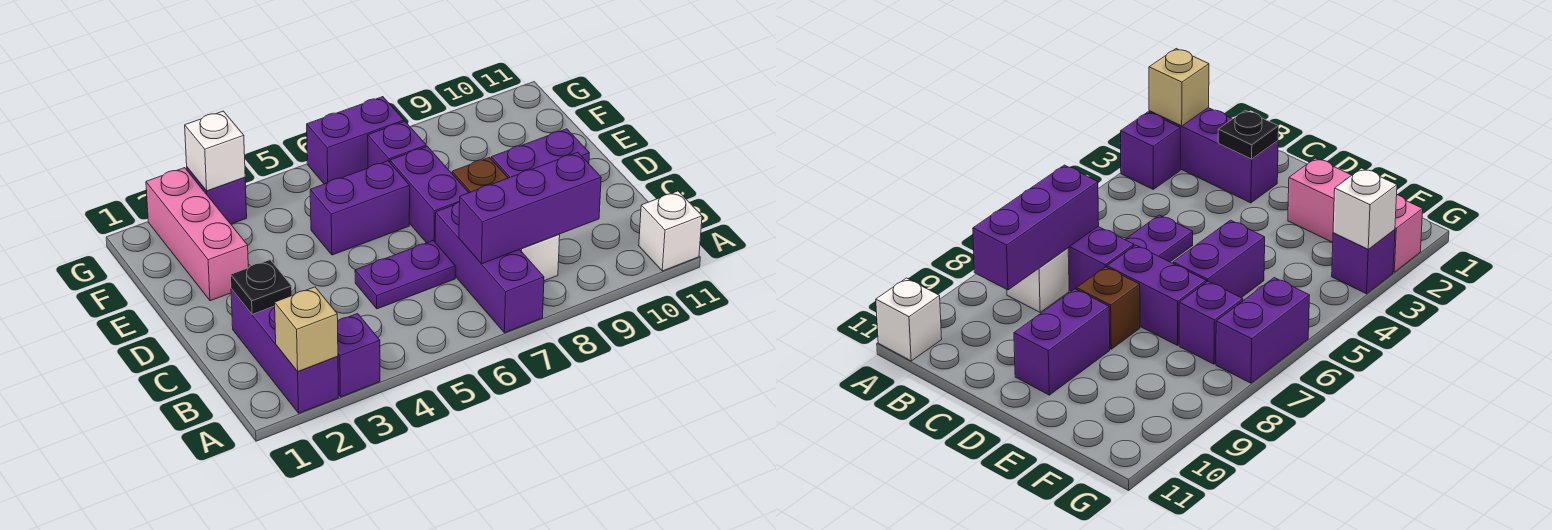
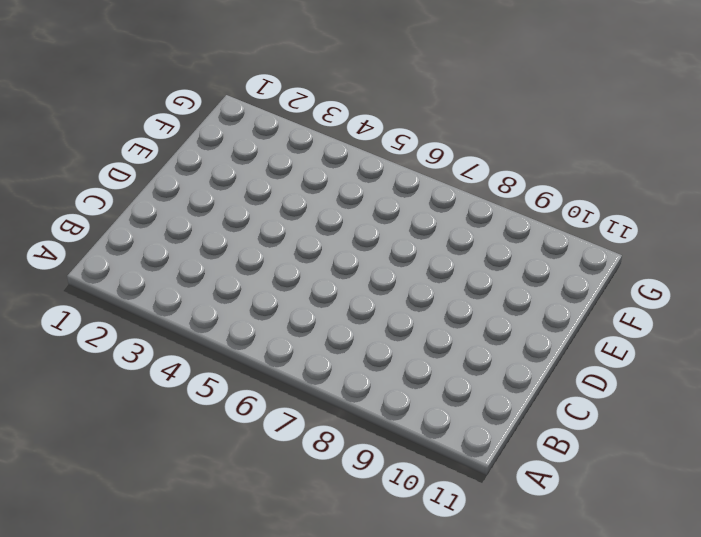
none -> purple brick A2:C2 level 1
none -> purple brick A3 level 1
none -> purple brick A7:C7 level 1

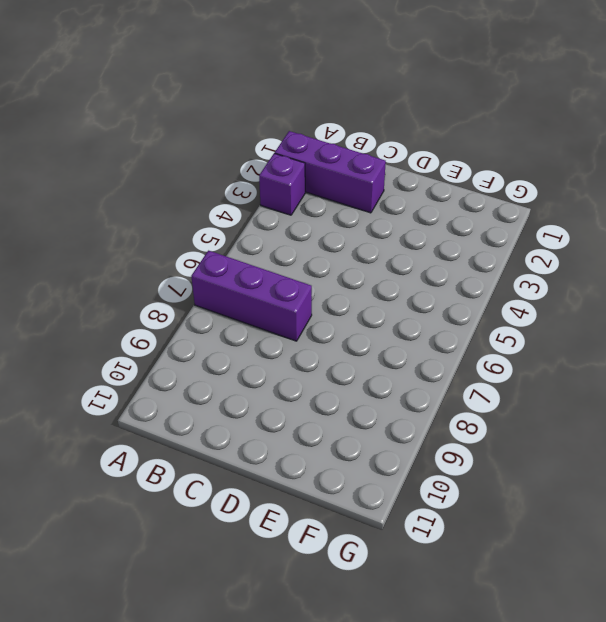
none -> white brick A11 level 1
none -> white brick B8 level 1
none -> purple plate C5:C6 level 1

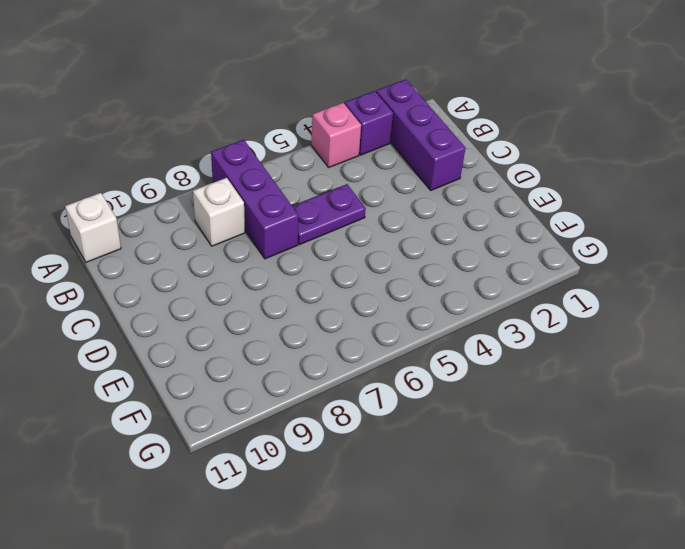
pink brick A4 level 1 -> none
none -> purple brick D7:E7 level 1
none -> brown brick D8 level 1
none -> purple brick D9:D10 level 1

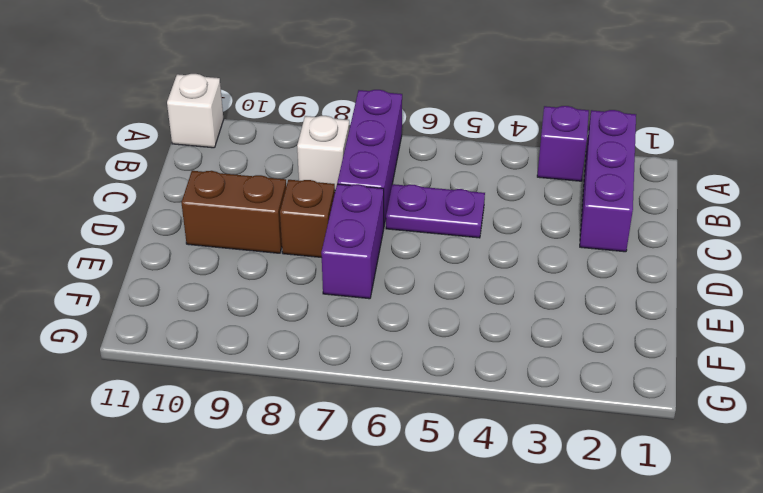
brown brick D9:D10 level 1 -> purple brick D9:D10 level 1
none -> pink brick E2:G2 level 1
none -> purple brick E5:E6 level 1
none -> purple brick F7 level 1

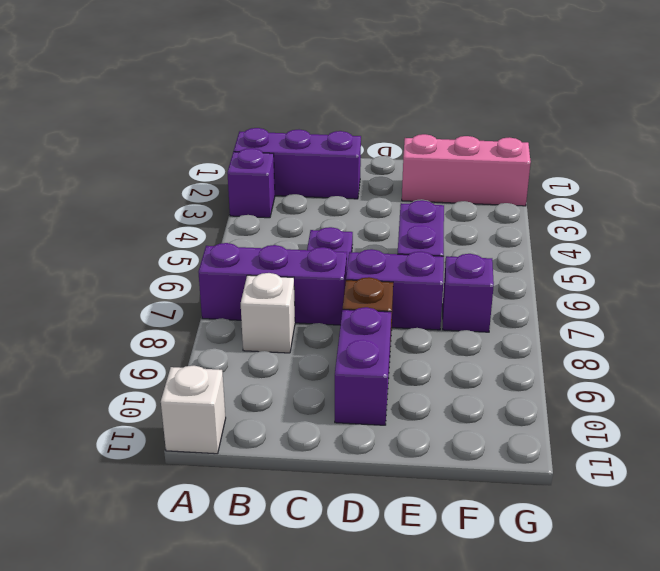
none -> purple brick G3 level 1
none -> purple brick G6:G7 level 1
none -> tan brick A2 level 2

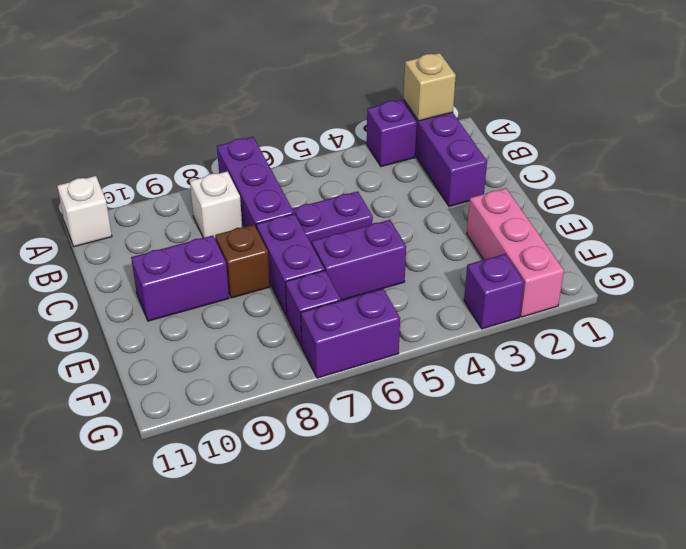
none -> purple brick B7:B9 level 2
none -> black plate C2 level 2
none -> white brick G3 level 2

